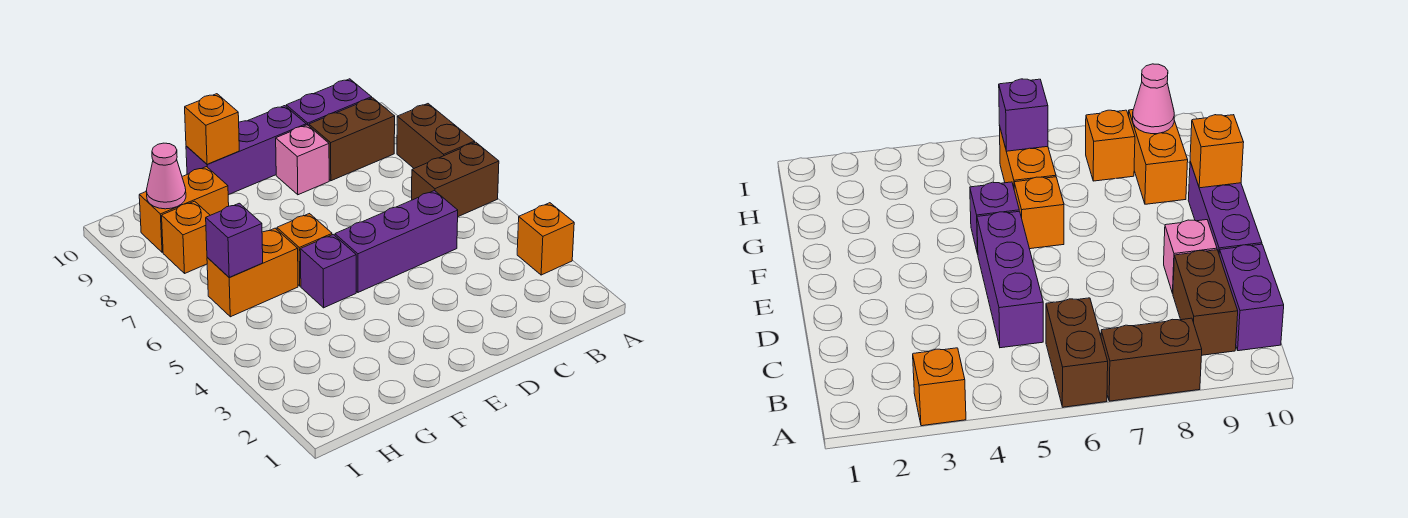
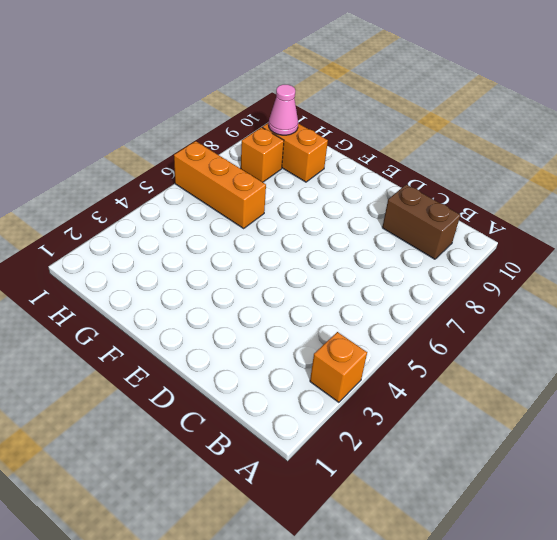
orange brick G6:I6 level 1 -> orange brick G6:H6 level 1
none -> brown brick A6:B6 level 1
none -> brown brick A7:A8 level 1
none -> purple brick B10:C10 level 1

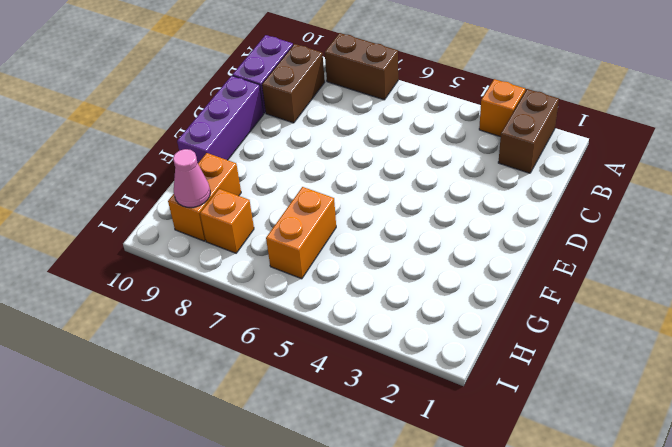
brown brick A2:B2 level 1 -> brown brick A6:B6 level 1
none -> purple brick C5:E5 level 1
none -> pink brick D9 level 1
none -> purple brick F5 level 1

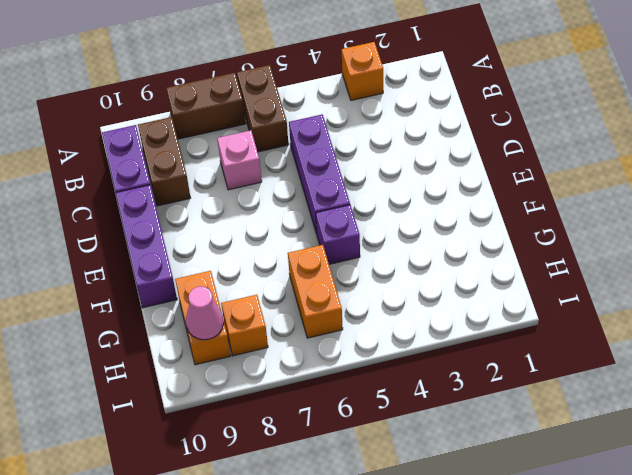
pink brick C7 level 1 -> pink brick D9 level 1
none -> orange brick F6 level 1
none -> orange brick F10 level 2
none -> purple brick H6 level 2

